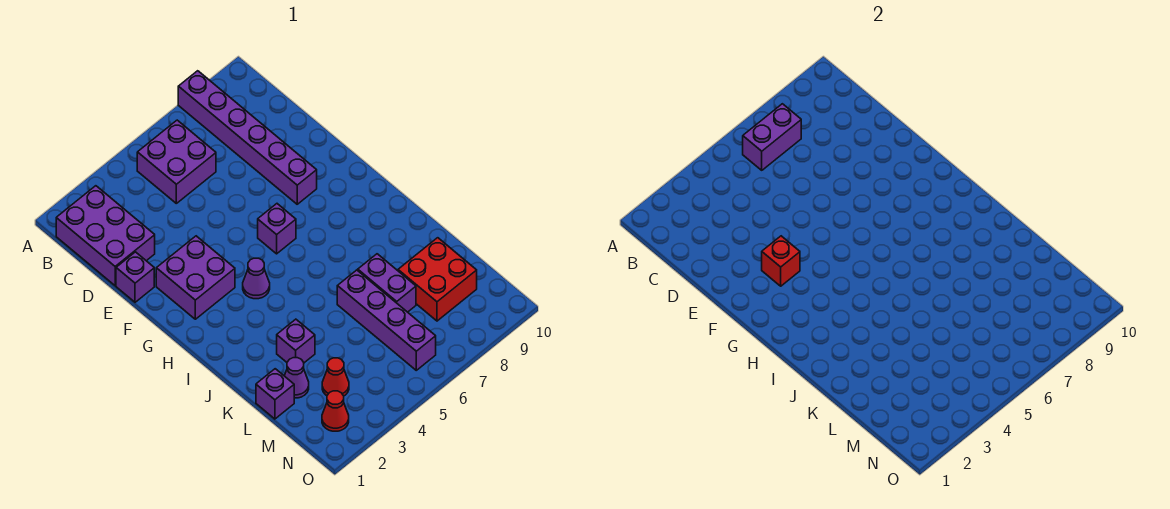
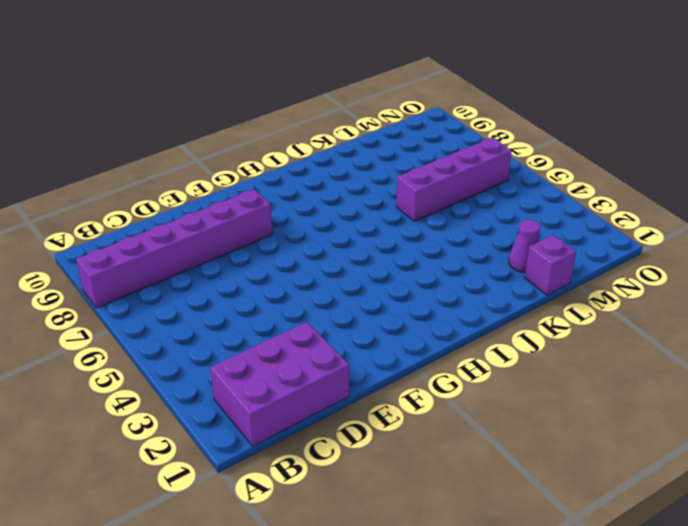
none -> purple brick B5:C6 level 1
none -> purple brick E1 level 1
none -> purple brick F2:G3 level 1

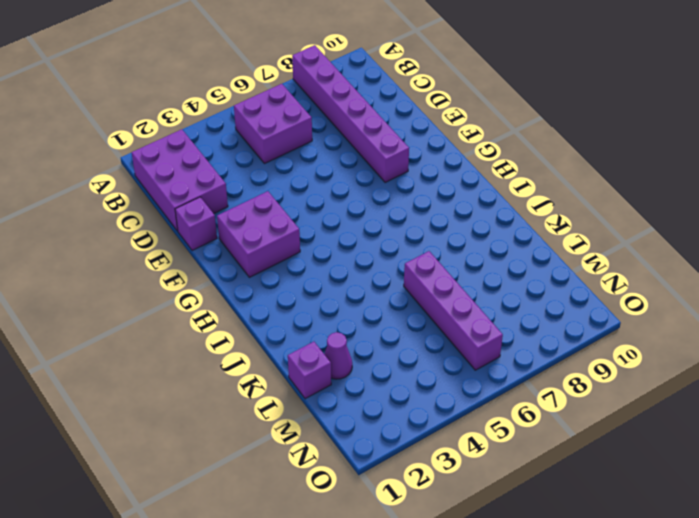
none -> purple brick G6 level 1
none -> purple cone H4 level 1
none -> purple brick K3 level 1

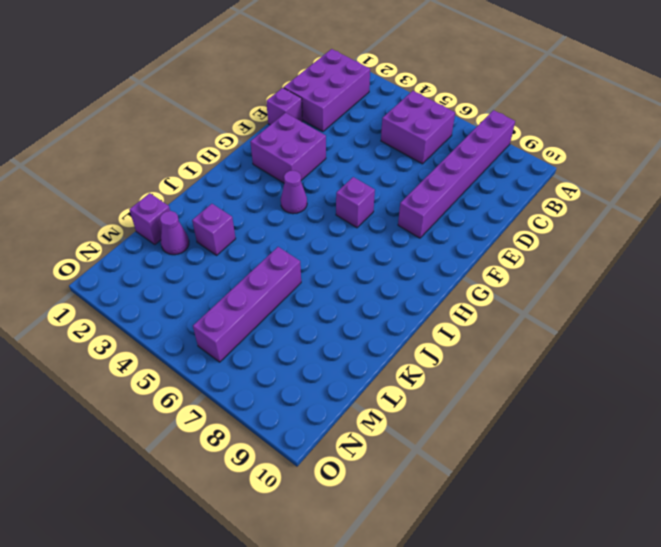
none -> purple brick K7:L7 level 1
none -> red brick L8:M9 level 1
none -> red cone M3 level 1

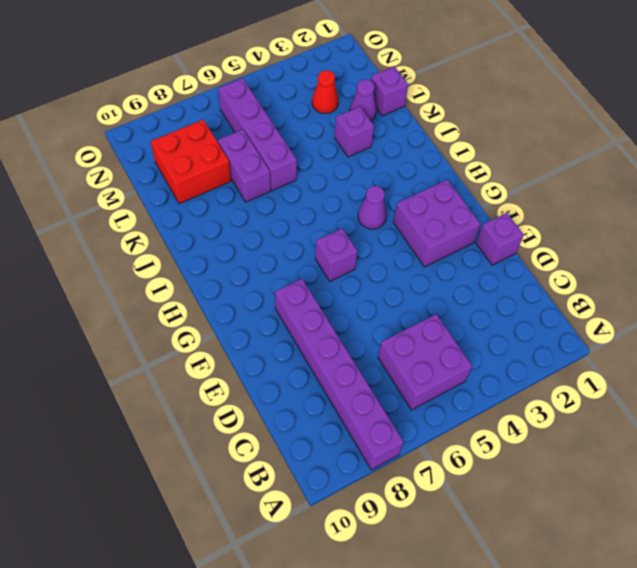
none -> purple brick B1:D2 level 1
none -> red cone N2 level 1
none -> purple brick B6:B7 level 2

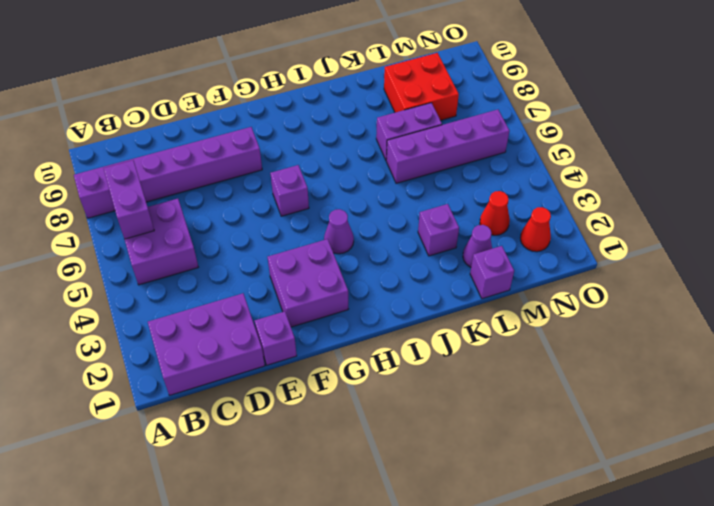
none -> red brick F3 level 2

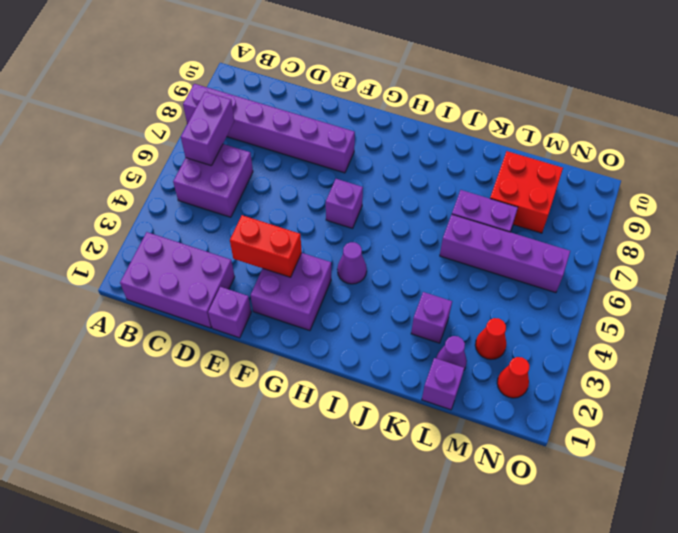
red brick E3:F3 level 2 -> red brick F3 level 2

